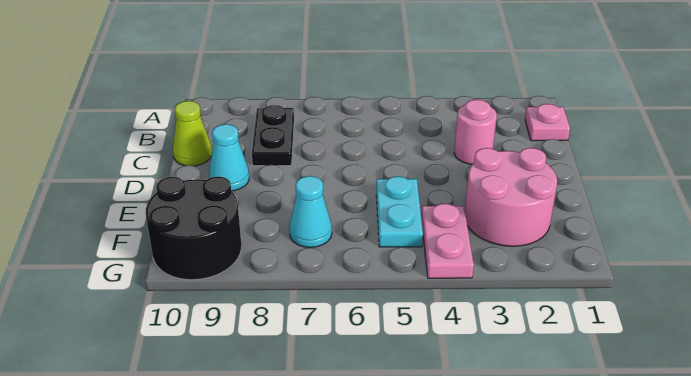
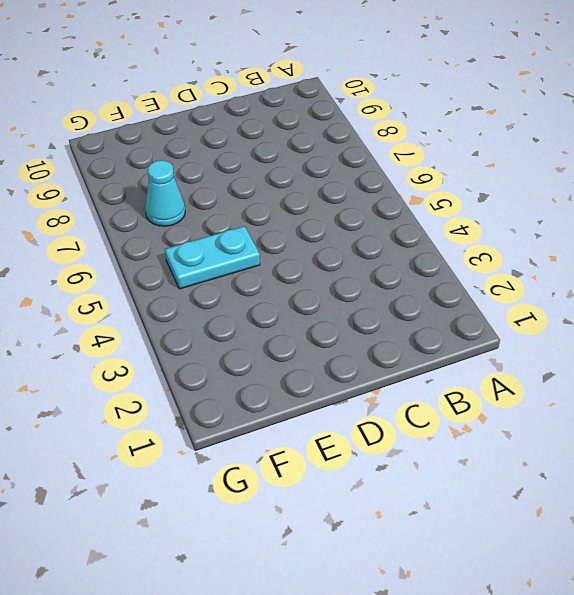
none -> pink plate B1 level 1
none -> black plate B8:C8 level 1

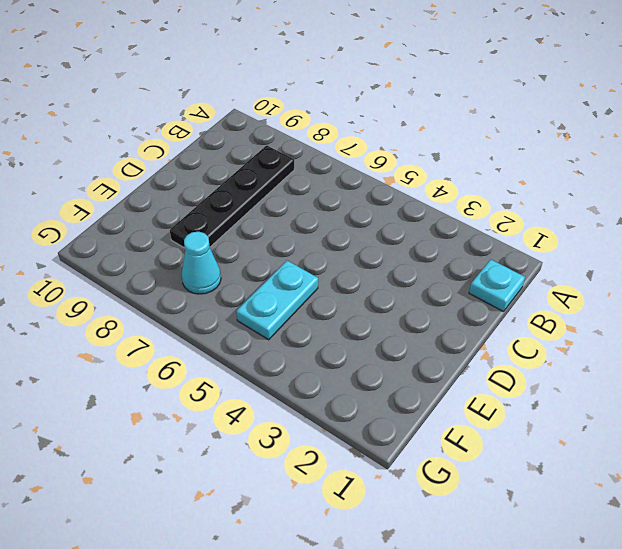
cyan plate B1 level 1 -> pink plate B1 level 1
black plate B8:E8 level 1 -> black plate B8:C8 level 1
none -> pink round brick C3 level 1
none -> lime cone C10 level 1

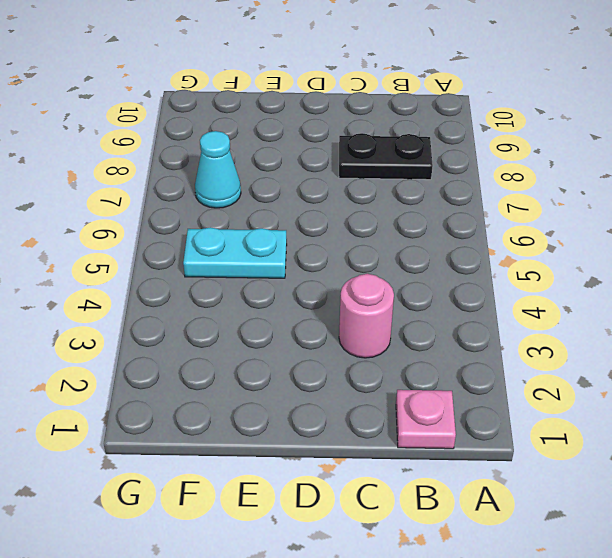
none -> lime cone C10 level 1
none -> cyan cone D9 level 1

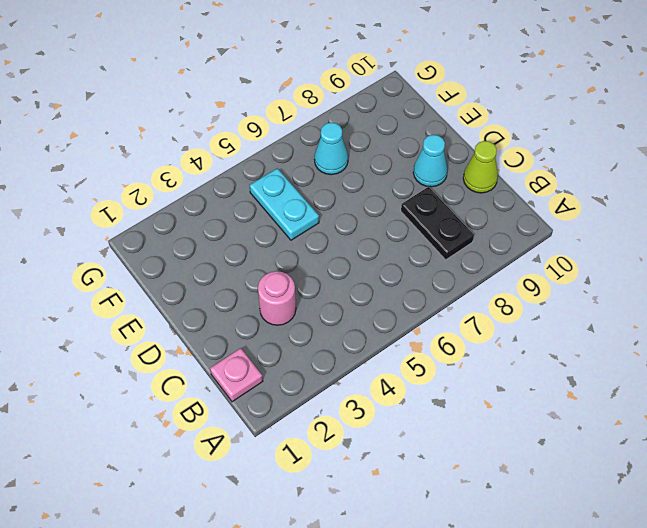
none -> pink round brick E2:F3 level 1
none -> pink plate F4:G4 level 1

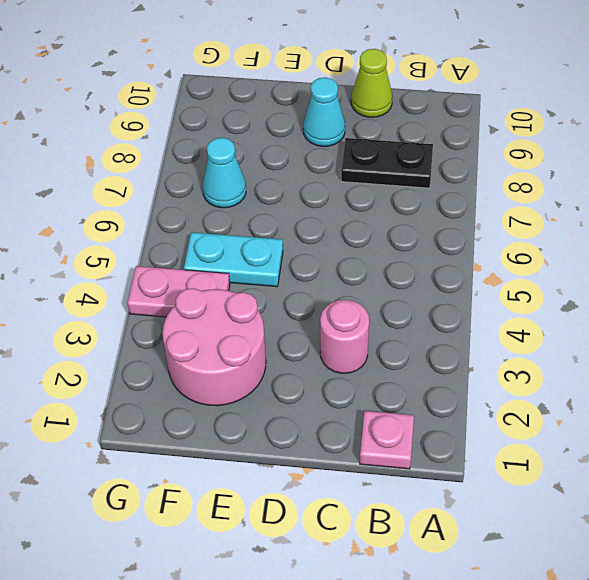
none -> black round brick F9:G10 level 1

